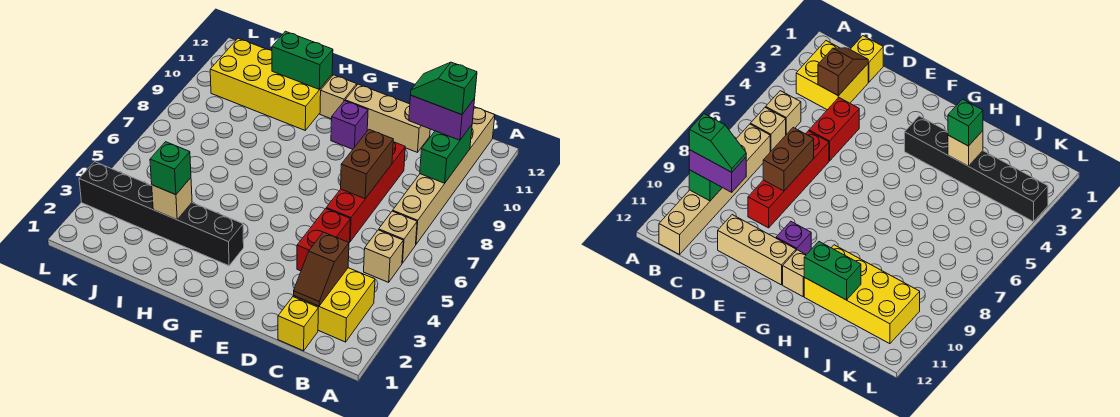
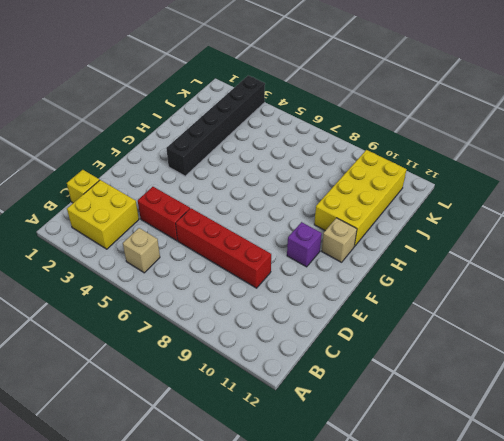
none -> tan brick B6 level 1
none -> tan brick B7:B12 level 1
none -> tan brick D11:F11 level 1

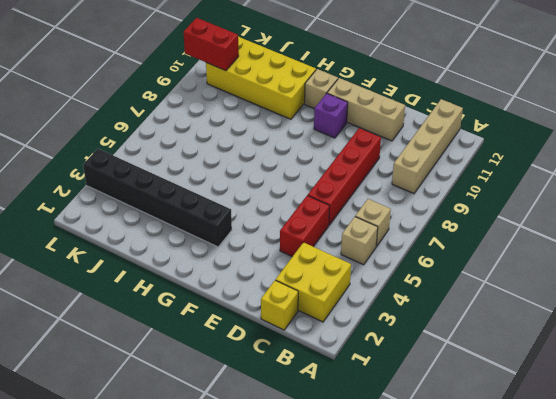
tan brick B9:B12 level 1 -> tan brick B7:B12 level 1
red brick K10:L10 level 2 -> none
none -> green brick B9:B10 level 2
none -> brown slope C2:C3 level 2 top 3
none -> brown brick D7:D8 level 2

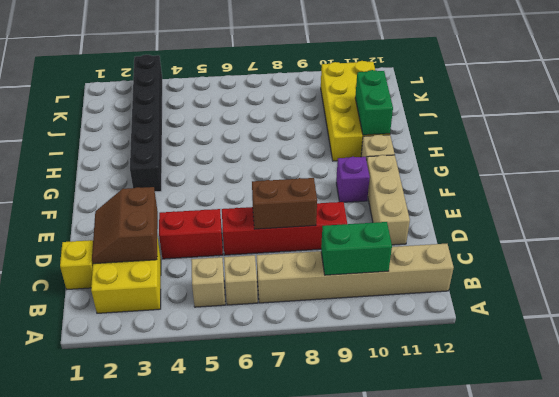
brown slope C2:D3 level 2 top 3 -> brown slope C2:C3 level 2 top 3
none -> tan brick I3 level 2
none -> purple brick B10:C10 level 3
none -> green brick I3 level 3

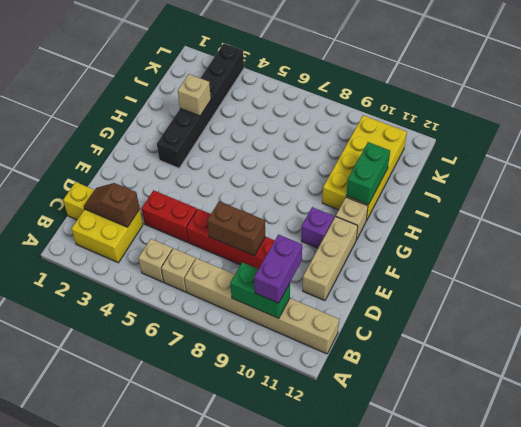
none -> green brick I3 level 3
none -> green slope B10:C10 level 4 top B

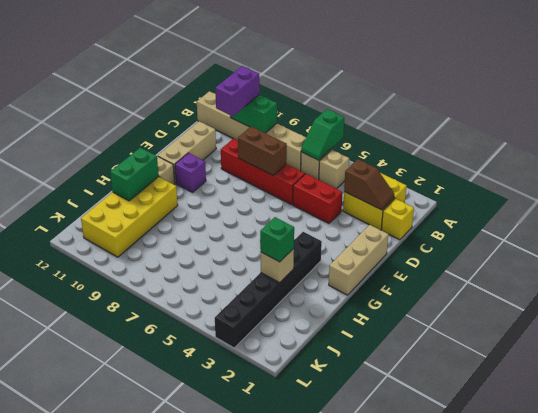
green slope A6:B6 level 2 top A -> green slope B10:C10 level 4 top B
tan brick E1:G1 level 1 -> none

